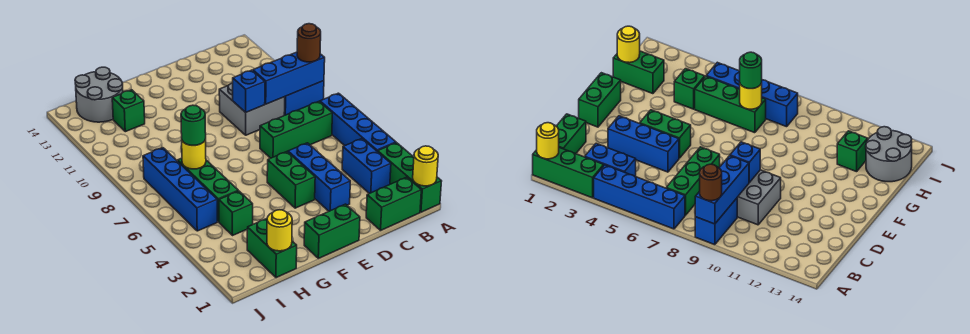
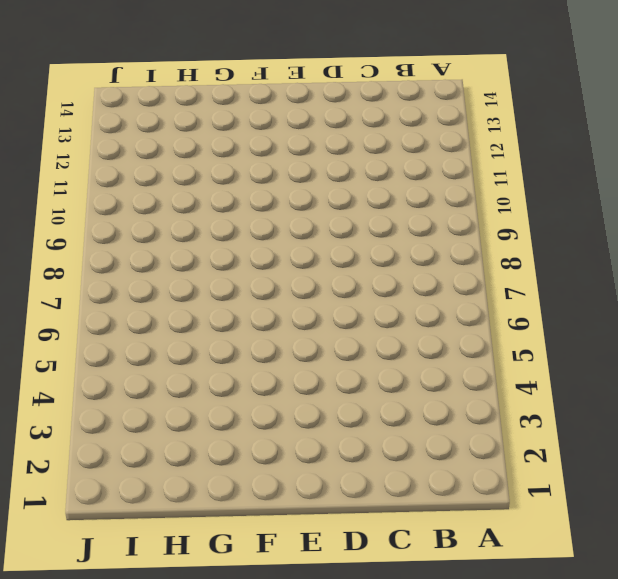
none -> green brick A1:A3 level 1
none -> blue brick A4:A7 level 1
none -> blue brick A9:B9 level 1

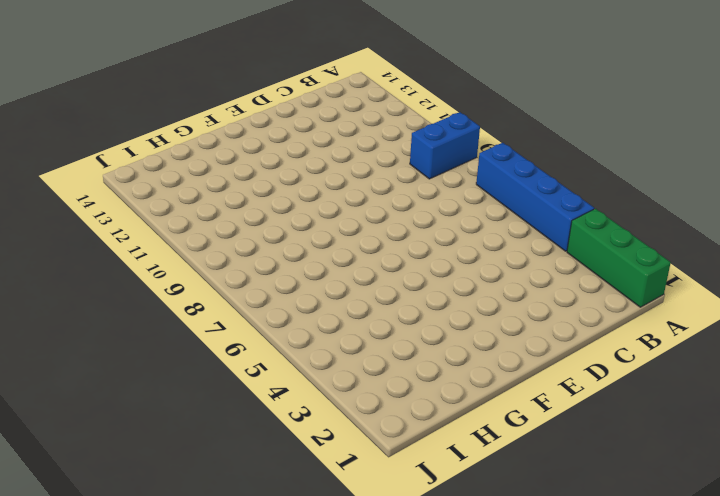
none -> green brick B1:C1 level 1
none -> blue brick B3:B4 level 1
none -> green brick B7:D7 level 1

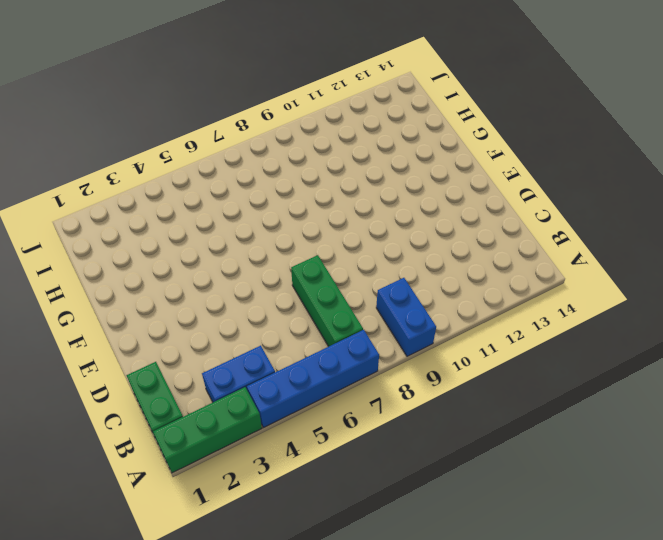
none -> grey brick C9:D10 level 1
none -> blue brick D3:D5 level 1
none -> green brick E1:F1 level 1

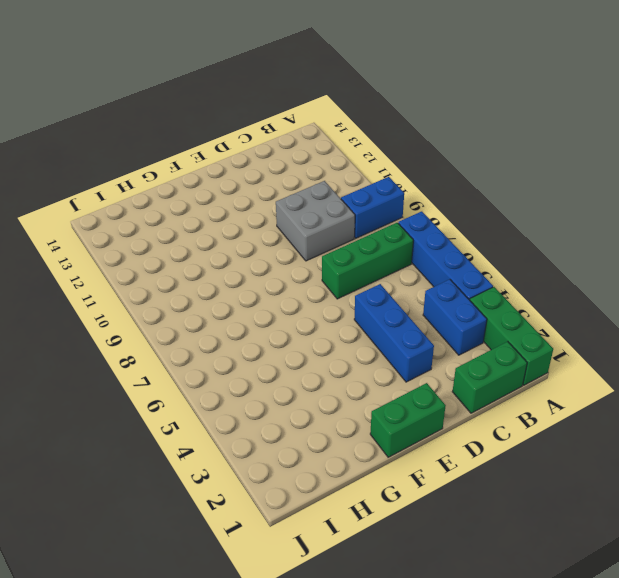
none -> green brick E4:E5 level 1
none -> green brick H1:H2 level 1
none -> green brick H4 level 1

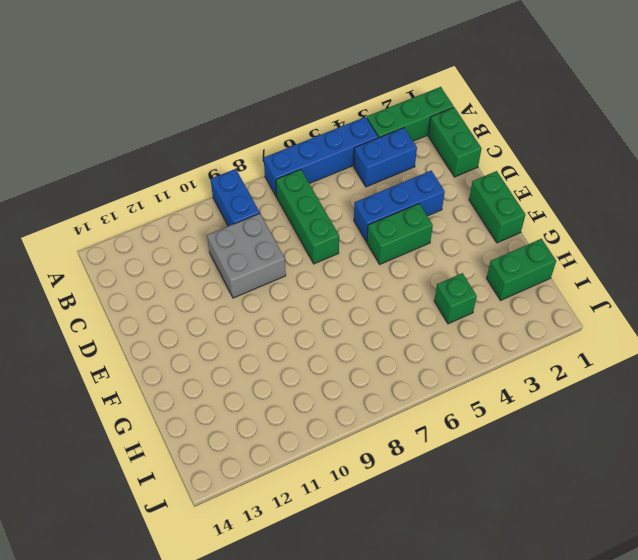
none -> green brick H5:H7 level 1
none -> green brick H12 level 1
none -> grey round brick H13:I14 level 1

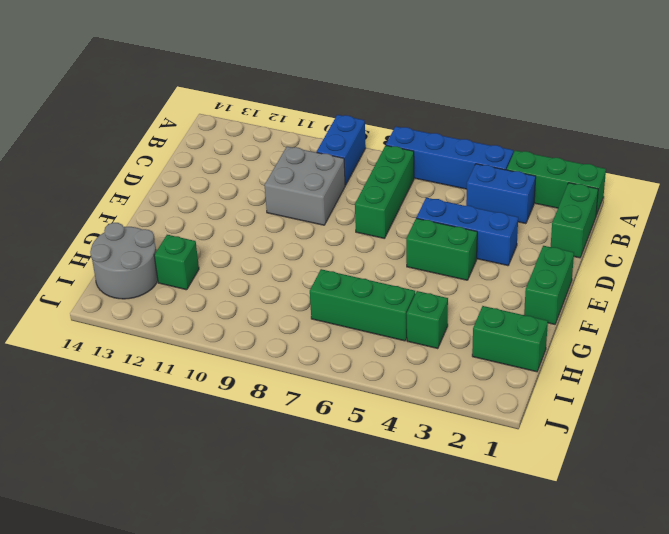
none -> blue brick I5:I8 level 1
none -> yellow round brick A1 level 2
none -> blue brick A9:C9 level 2

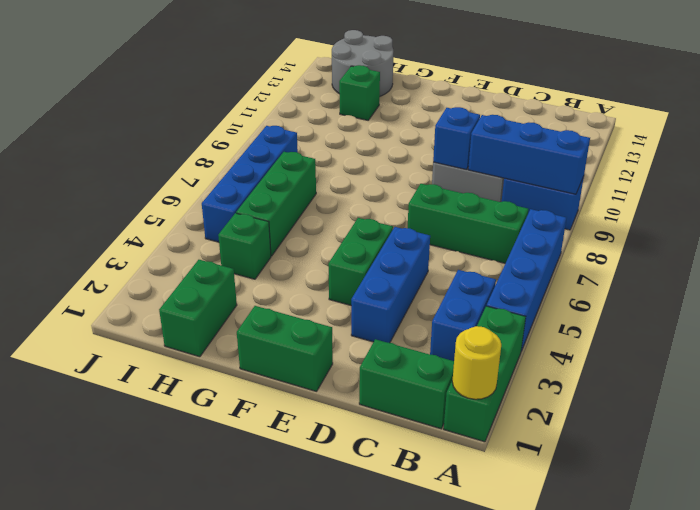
none -> yellow round brick H1 level 2
none -> yellow round brick H7 level 2
none -> brown round brick A9 level 3

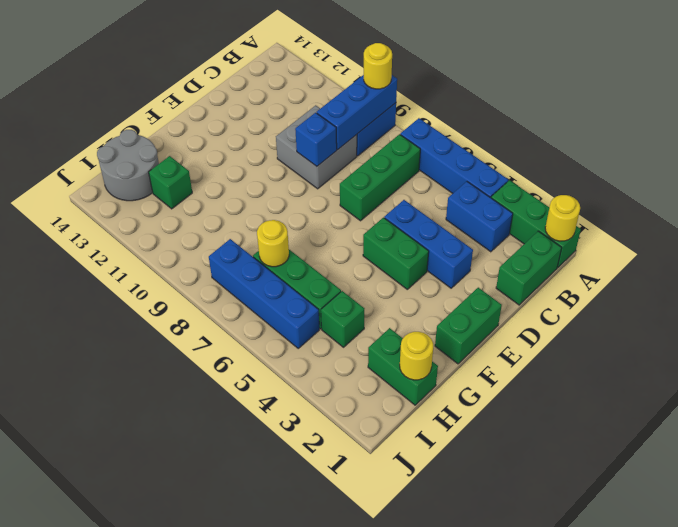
yellow round brick A9 level 3 -> brown round brick A9 level 3
none -> green round brick H7 level 3

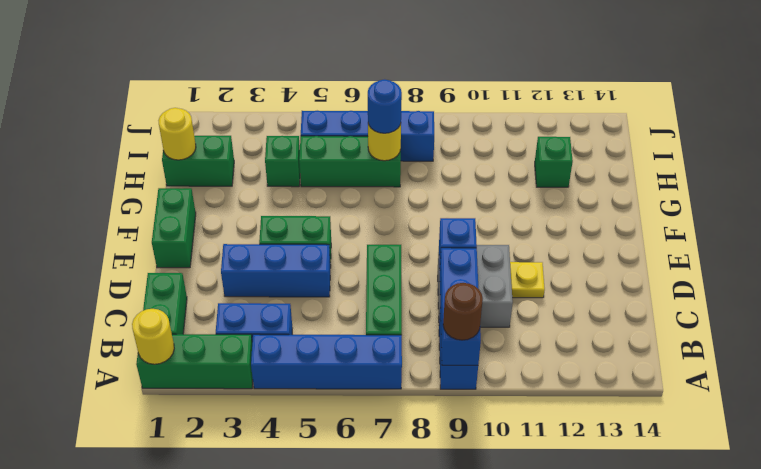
yellow plate D11 level 1 -> none
blue round brick H7 level 3 -> green round brick H7 level 3
none -> grey round brick H13:I14 level 1

